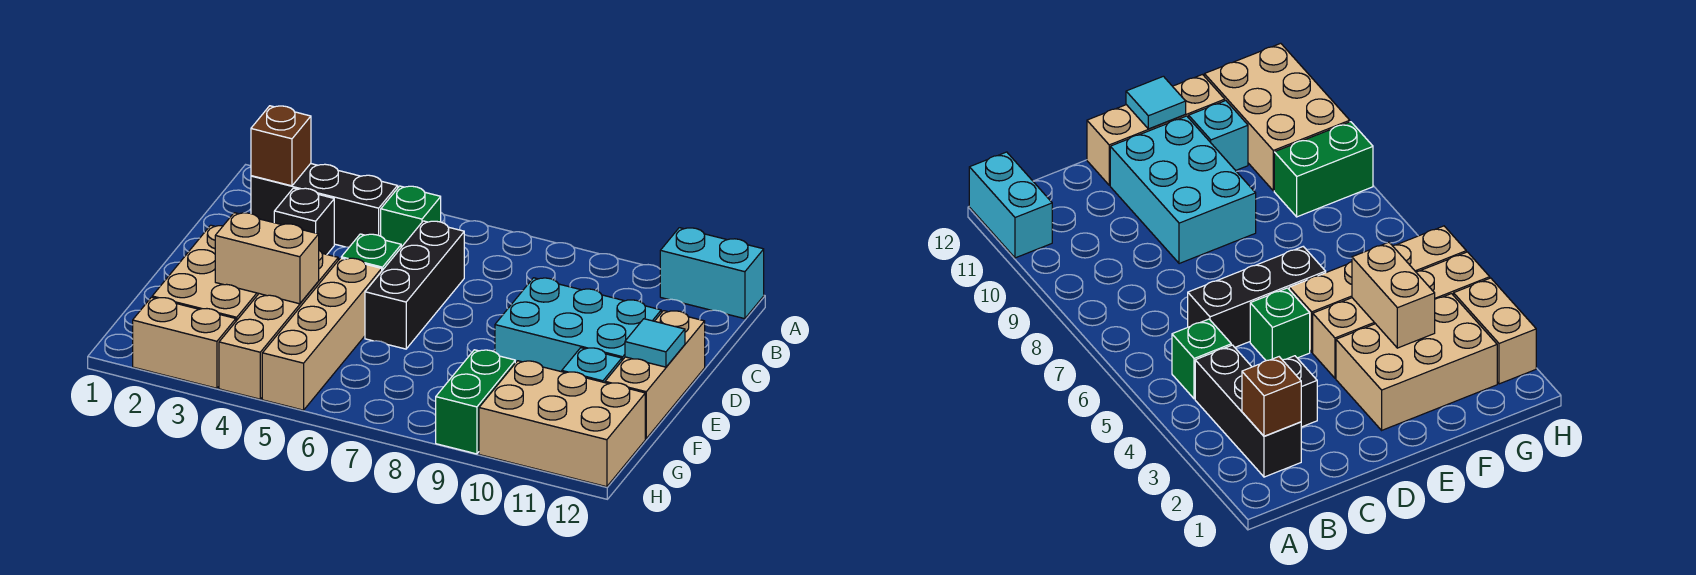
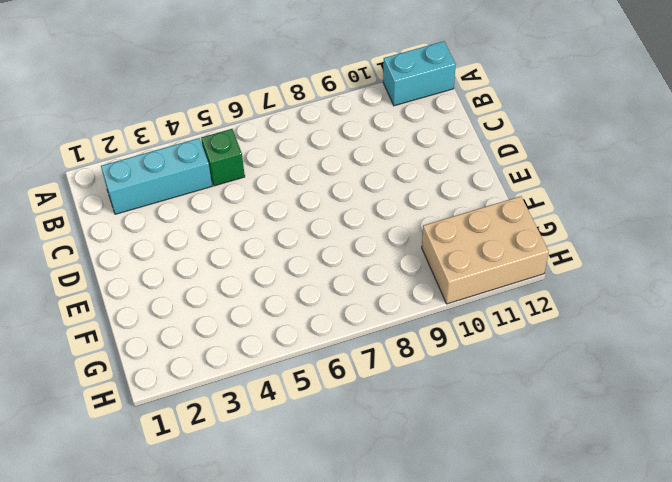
cyan brick B2:B4 level 1 -> black brick B2:B4 level 1
none -> black brick C3 level 1
none -> black brick C6:E6 level 1
none -> green brick D5 level 1

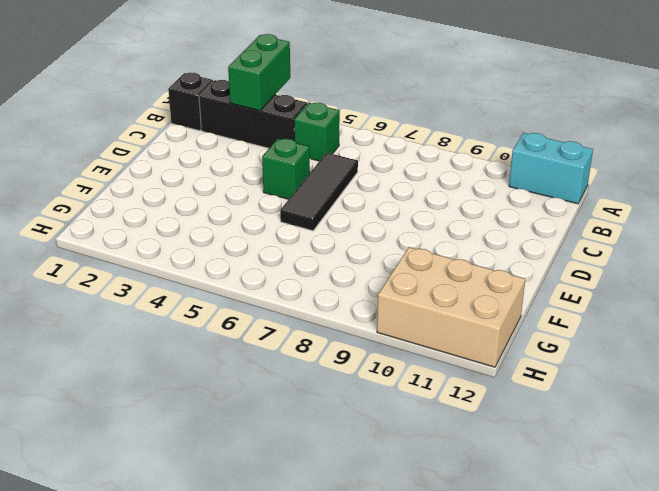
green brick A3:B3 level 2 -> green brick G9:H9 level 1
black brick B1 level 1 -> black brick C3 level 1
black tile C6:E6 level 1 -> black brick C6:E6 level 1
none -> cyan brick D9:E11 level 1
none -> tan brick D12:F12 level 1
none -> tan brick E2:G3 level 1

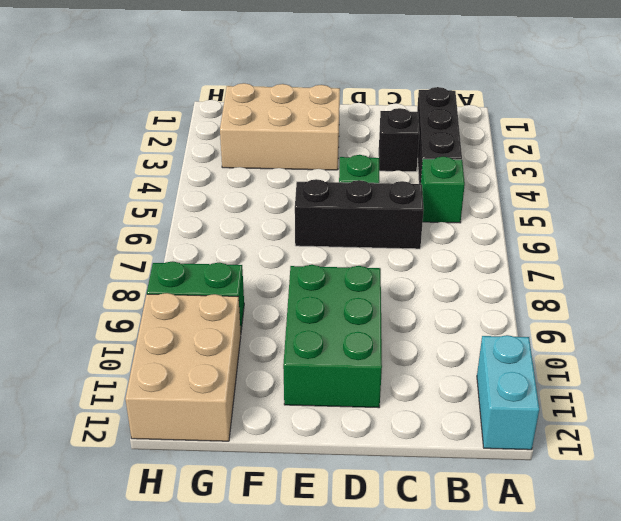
green brick D9:E11 level 1 -> cyan brick D9:E11 level 1
none -> tan brick D12:F12 level 1
none -> tan brick E4:H4 level 1
none -> tan brick E5:H5 level 1

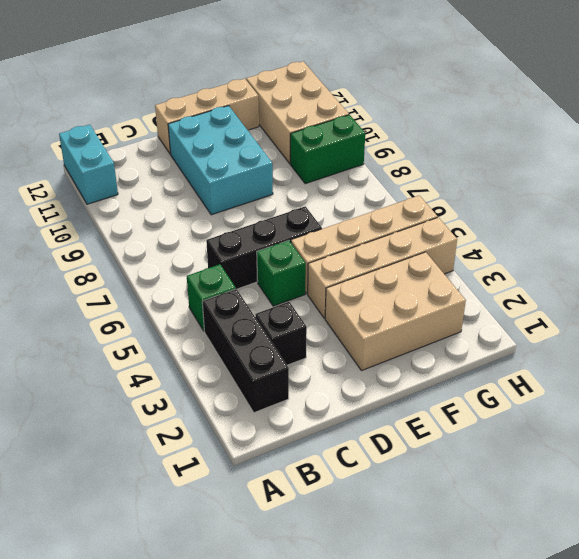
none -> cyan brick F11 level 1
none -> tan brick H2:H3 level 1
none -> brown brick B2 level 2

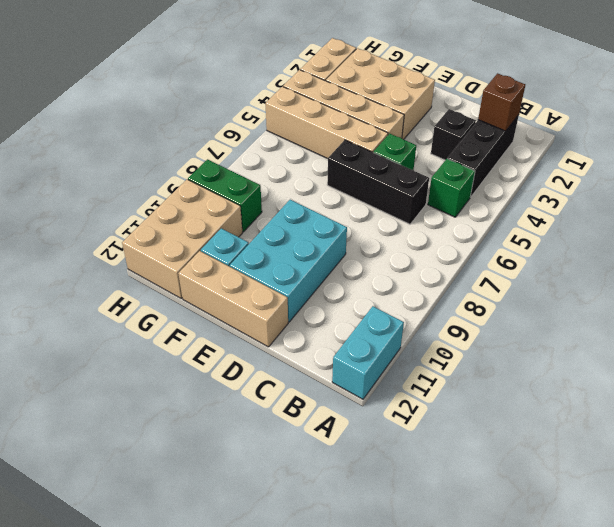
none -> cyan tile E12 level 2
none -> tan brick F3:F4 level 2

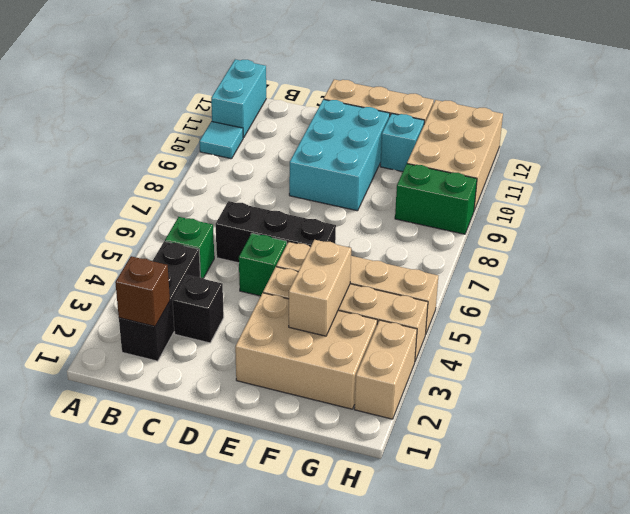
cyan tile A10 level 1 -> cyan tile E12 level 2

